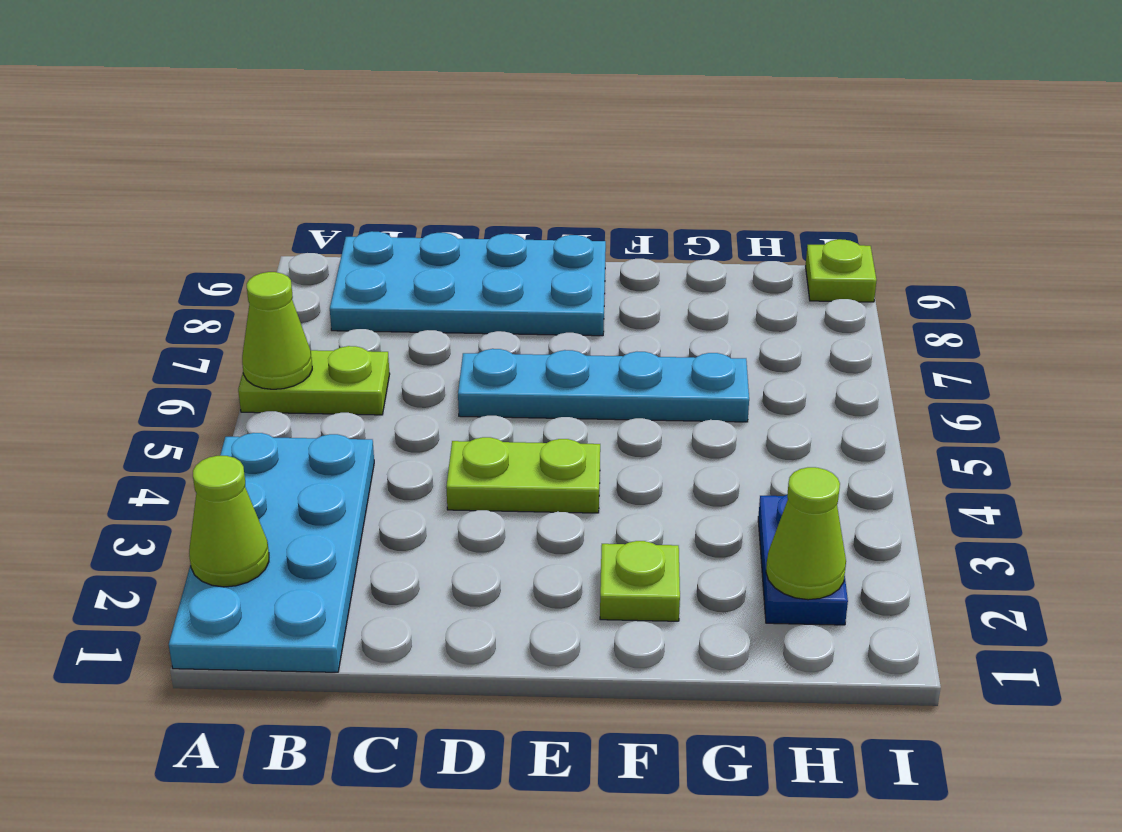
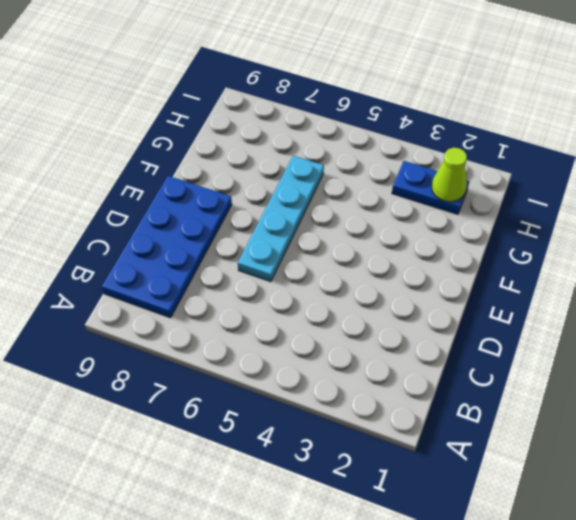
blue plate B8:E9 level 1 -> cyan plate B8:E9 level 1
none -> cyan plate A1:B4 level 1
none -> lime plate A6:B6 level 1

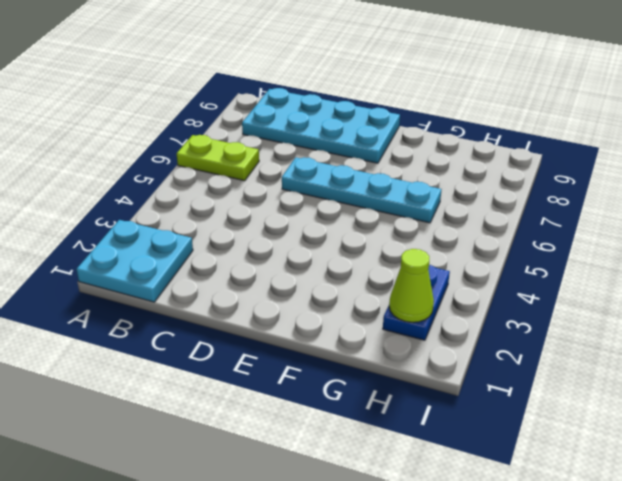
cyan plate A1:B2 level 1 -> cyan plate A1:B4 level 1
none -> lime plate D4:E4 level 1
none -> lime plate F2 level 1

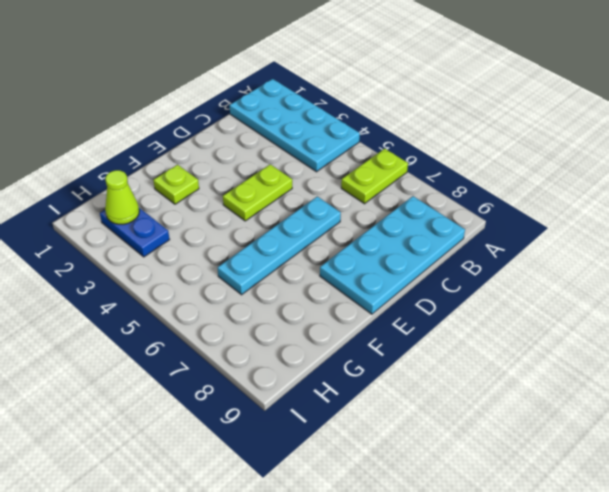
none -> lime plate I9 level 1
none -> lime cone A2 level 2

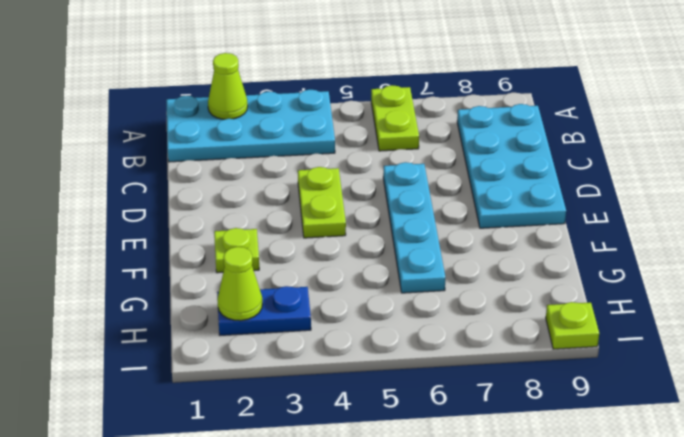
none -> lime cone A6 level 2

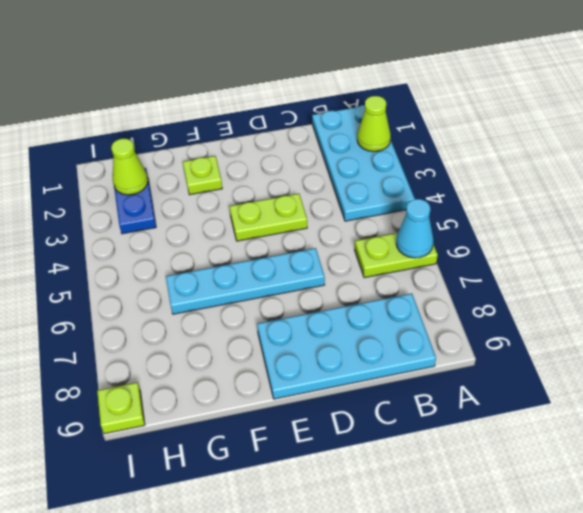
cyan cone A6 level 2 -> lime cone A6 level 2

